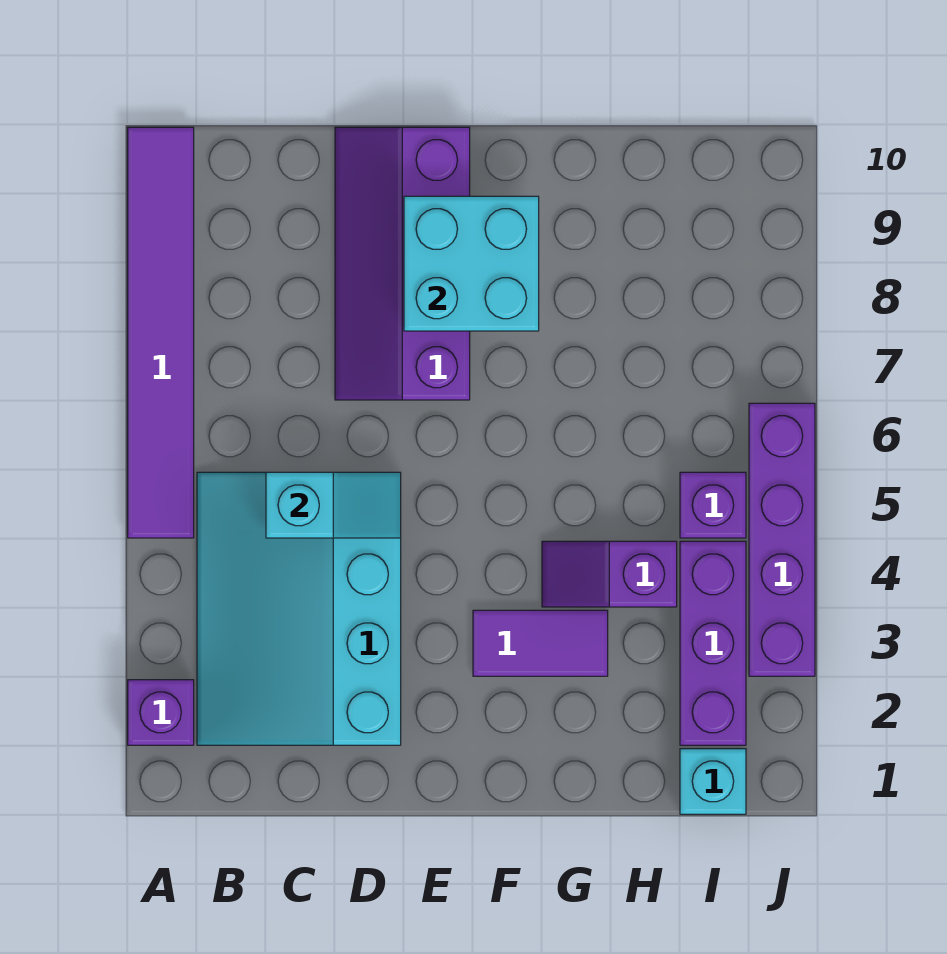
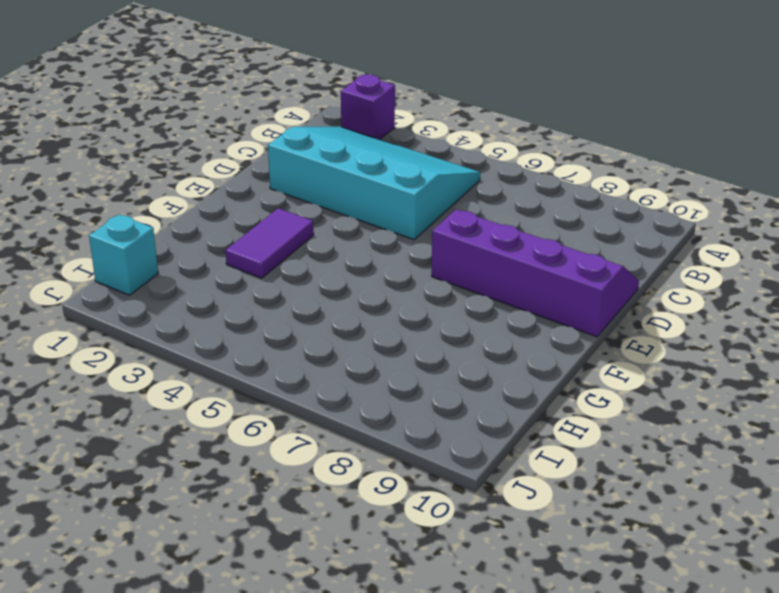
none -> purple tile A5:A10 level 1
none -> purple slope G4:H4 level 1 top H
none -> purple brick I2:I4 level 1

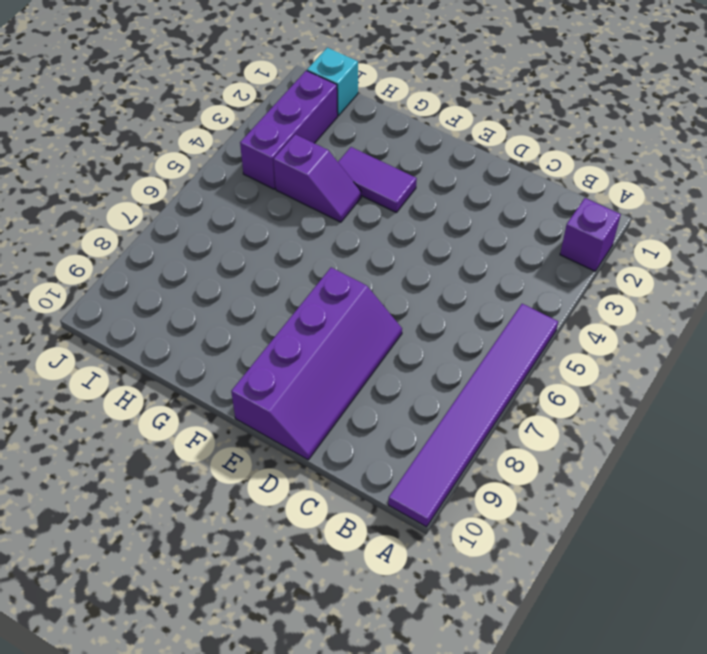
none -> cyan slope B2:D5 level 1 top D
none -> purple brick I5 level 1
none -> purple brick J3:J6 level 1

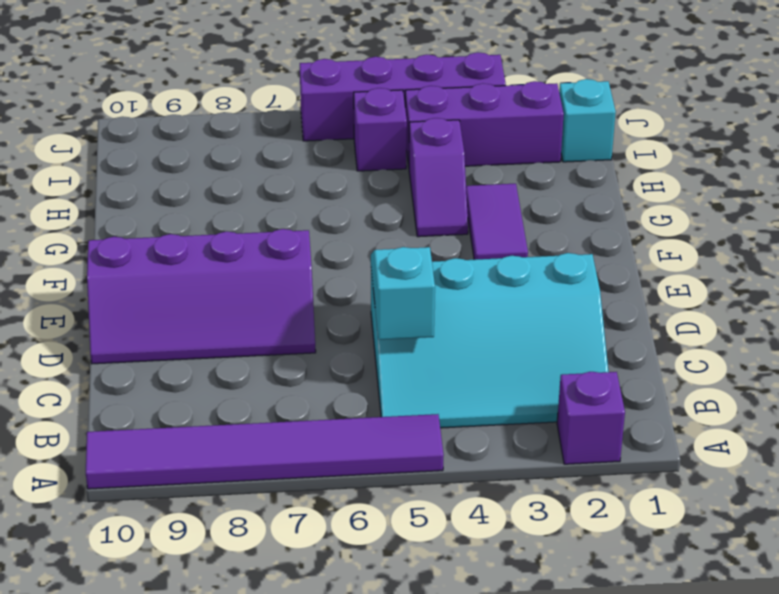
none -> cyan brick E8:F9 level 2

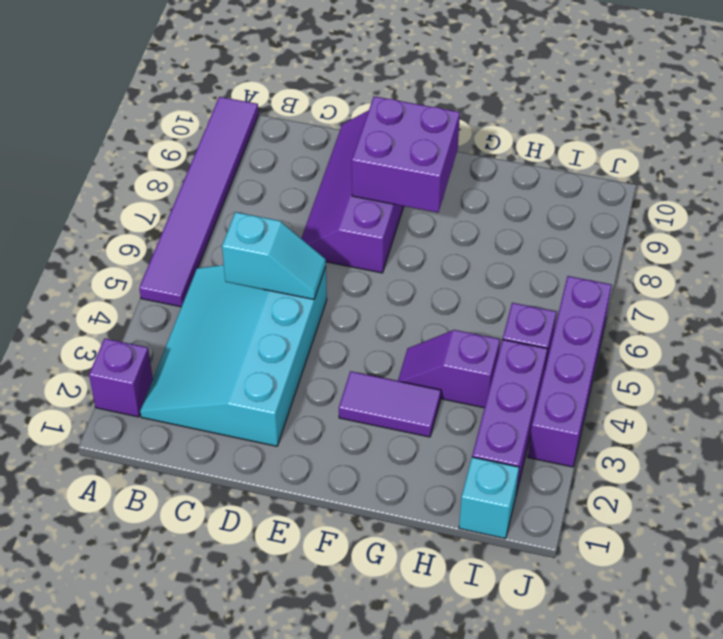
purple brick E8:F9 level 2 -> cyan brick E8:F9 level 2

